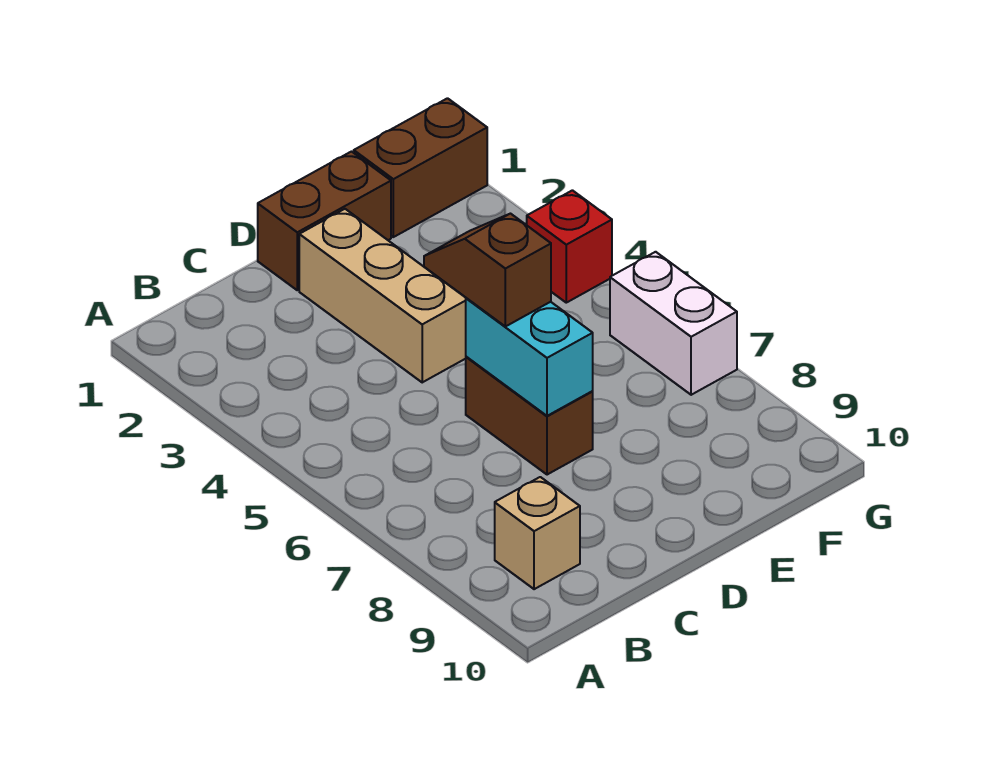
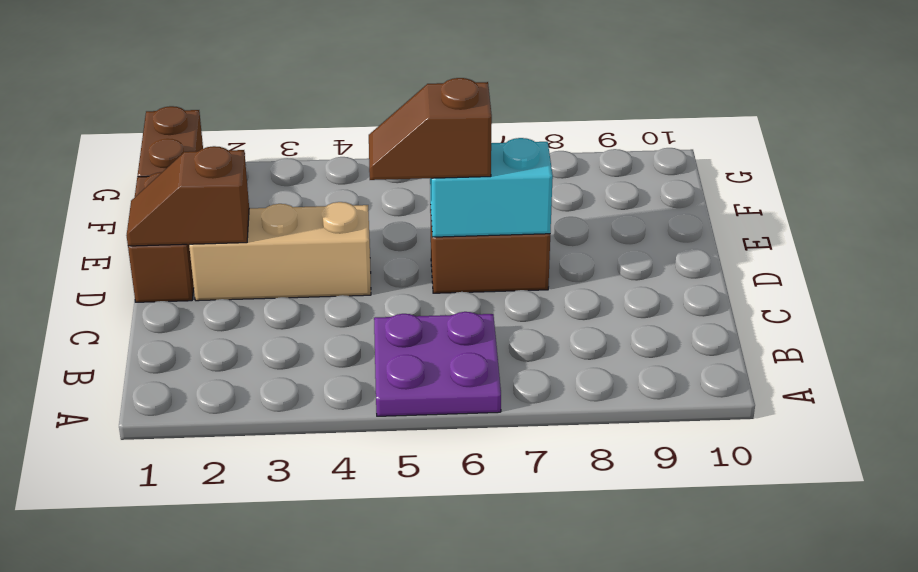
purple plate A5:B6 level 1 -> none
brown slope D1:D2 level 2 top 2 -> none
none -> tan brick B9 level 1
none -> red brick G4 level 1

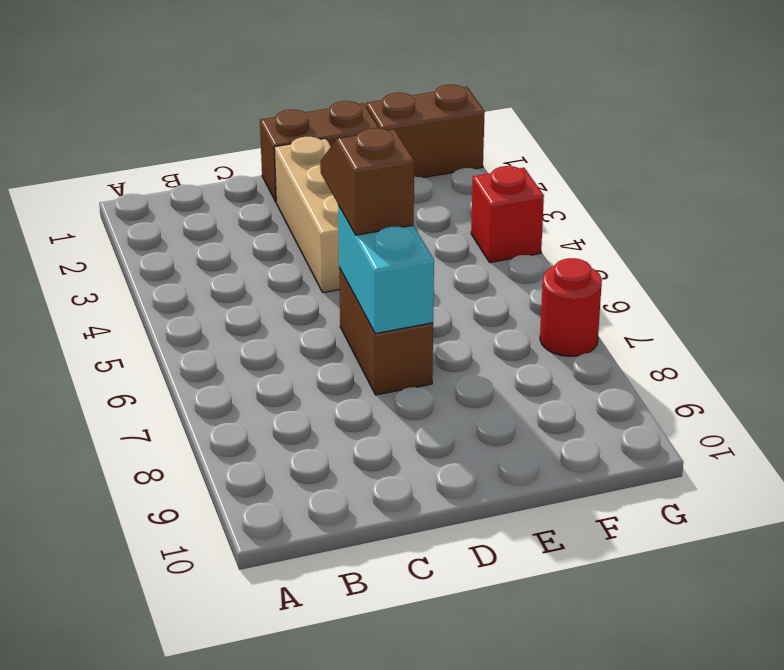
red round brick G7 level 1 -> white brick G6:G7 level 1
none -> tan brick B9 level 1

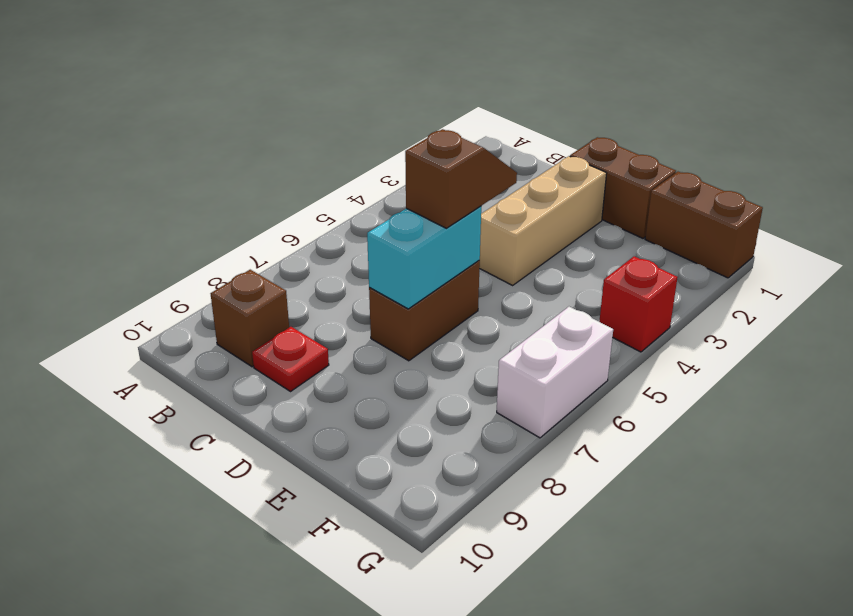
brown brick B9 level 1 -> tan brick B9 level 1
red plate C9 level 1 -> none

